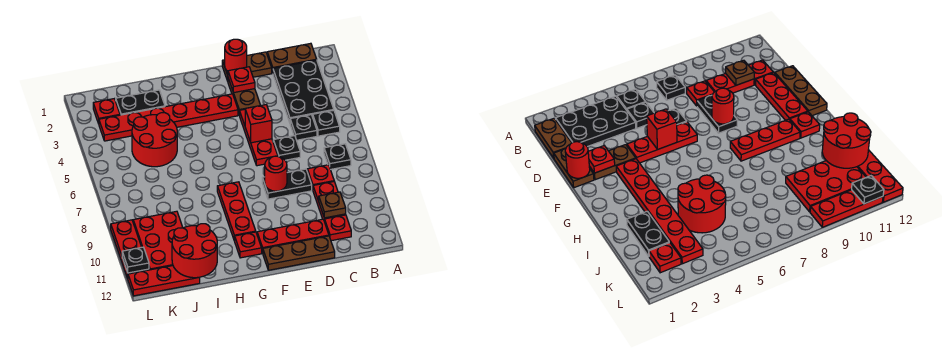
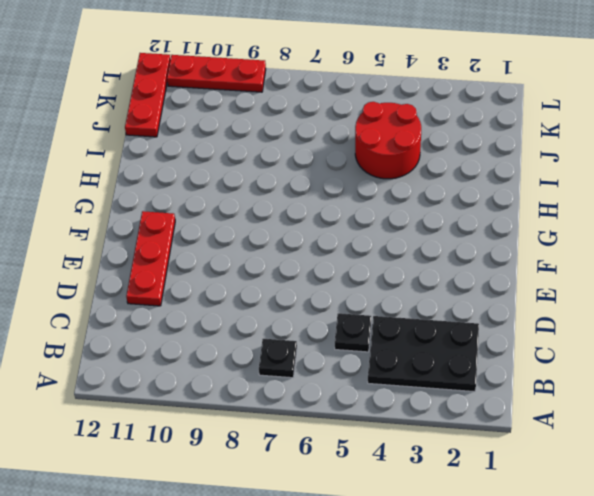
none -> brown plate B1:C1 level 1
none -> black plate B5 level 1
none -> red plate C8 level 1
none -> red plate C9:C10 level 1

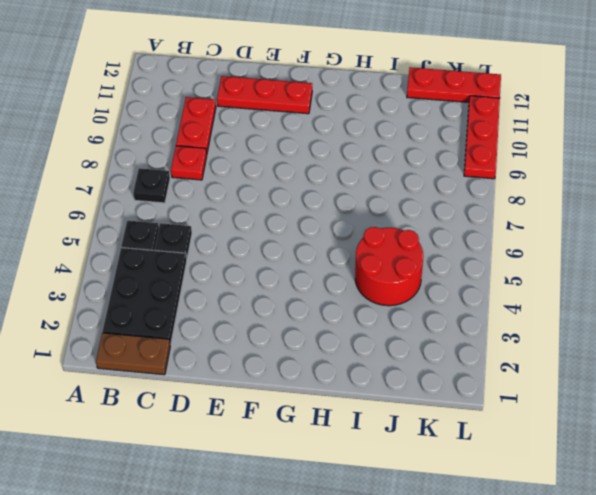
none -> red plate C11 level 1
none -> brown plate D1:E1 level 1
none -> black plate D6 level 1
none -> black plate D8:E8 level 1

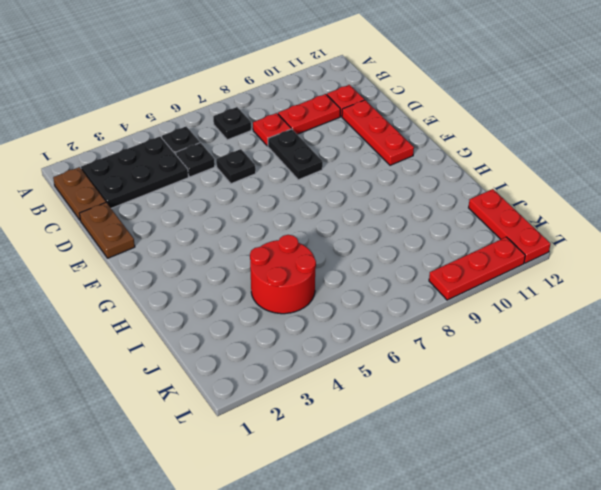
none -> brown plate D12:F12 level 1
none -> brown plate E2:E3 level 1
none -> red plate E4:E6 level 1
none -> red plate F3:K3 level 1

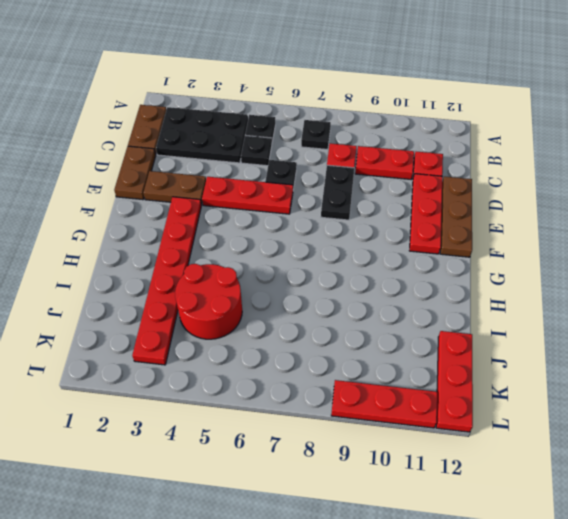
none -> red plate G8:G10 level 1
none -> red plate G11 level 1
none -> black plate I2:J2 level 1
none -> red plate J9:K11 level 1

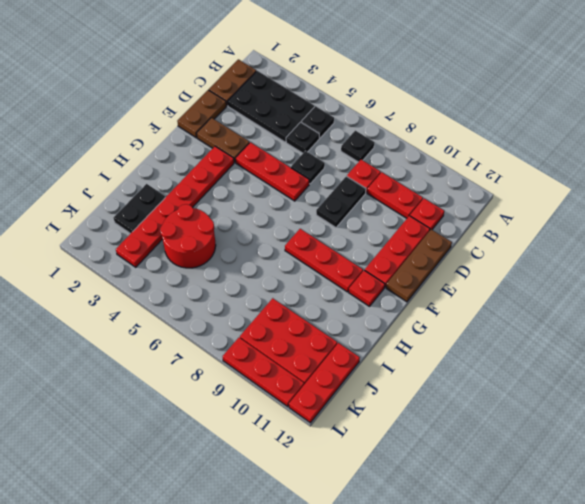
none -> red plate K2 level 1
none -> brown plate C10 level 2
none -> red round brick E1 level 2
none -> red plate E2 level 2

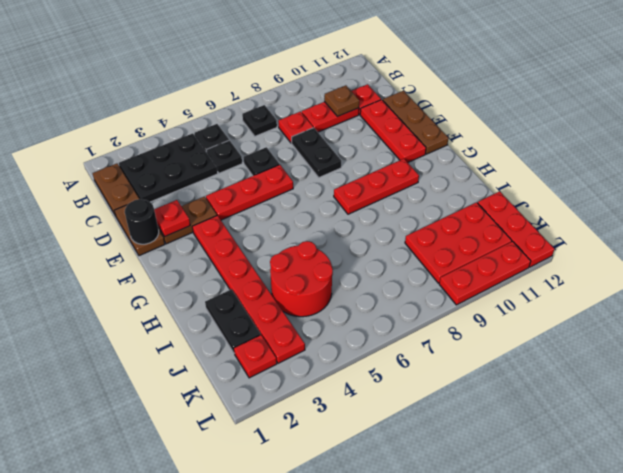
black round brick E1 level 2 -> red round brick E1 level 2
none -> red plate G11 level 1
none -> red brick E5 level 2
none -> red round brick E8 level 2
none -> red round brick I11:J12 level 2

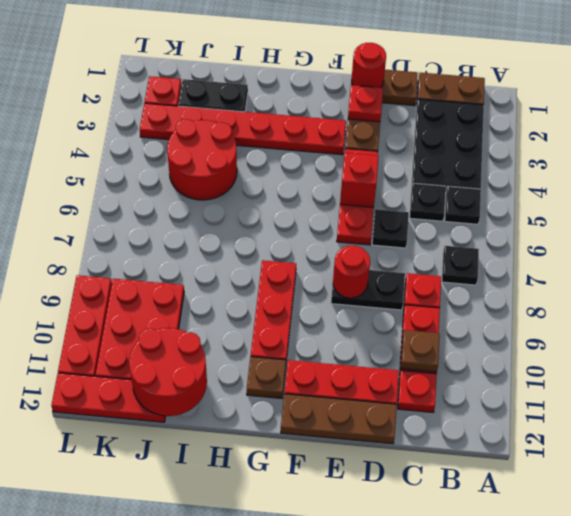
brown plate G11 level 1 -> red plate G11 level 1
none -> black plate L11 level 2

